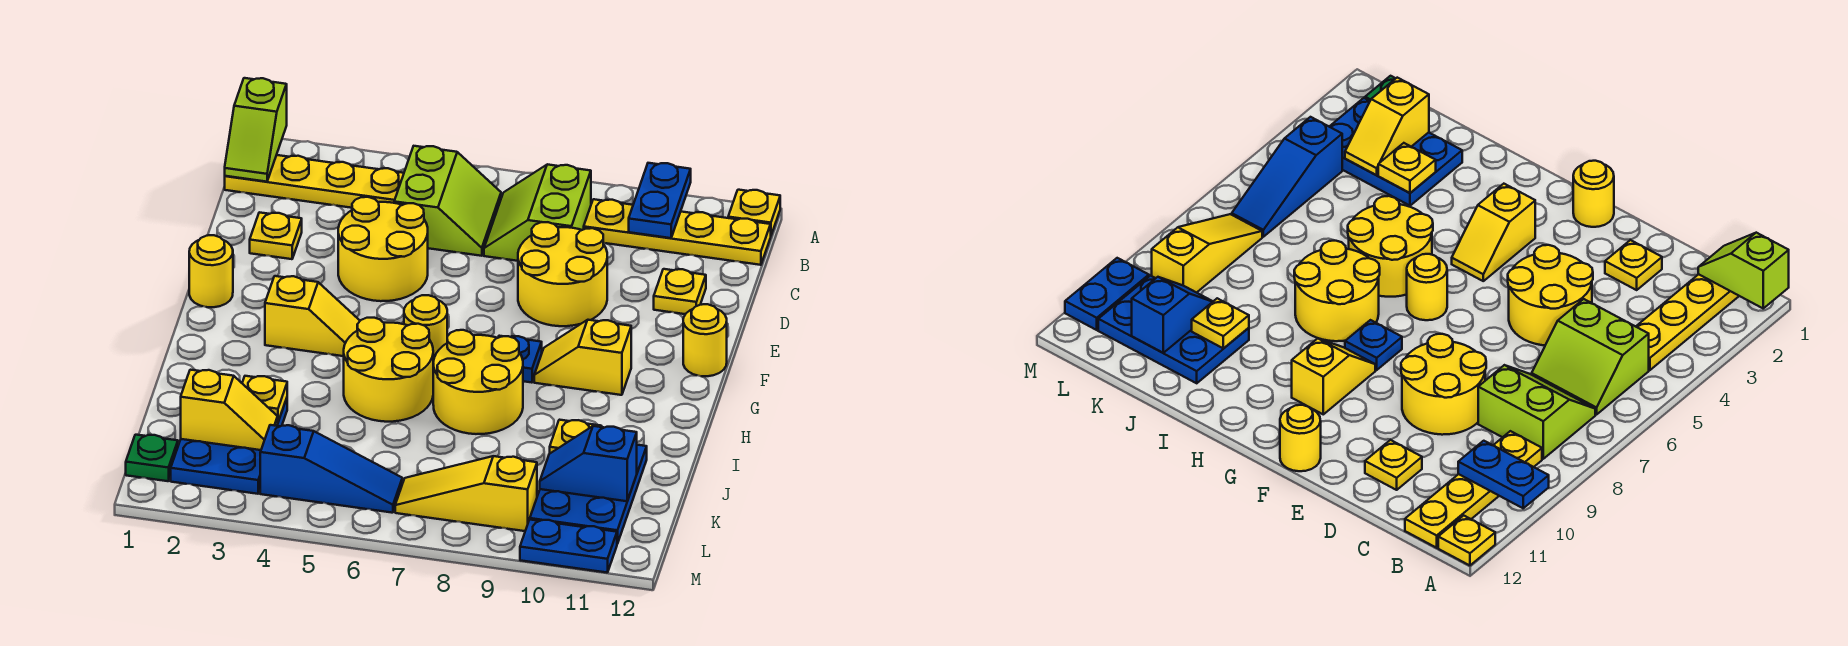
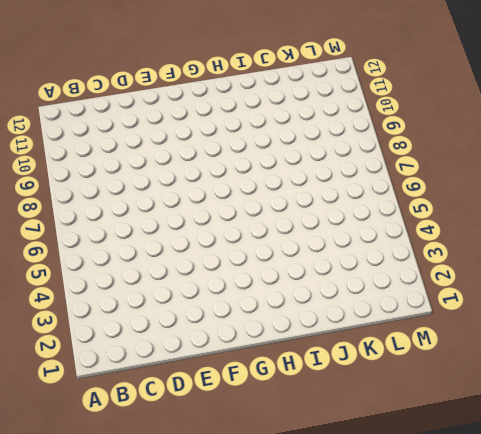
none -> yellow plate A12 level 1
none -> yellow plate B1:B4 level 1
none -> lime slope B5:C6 level 1 top 5

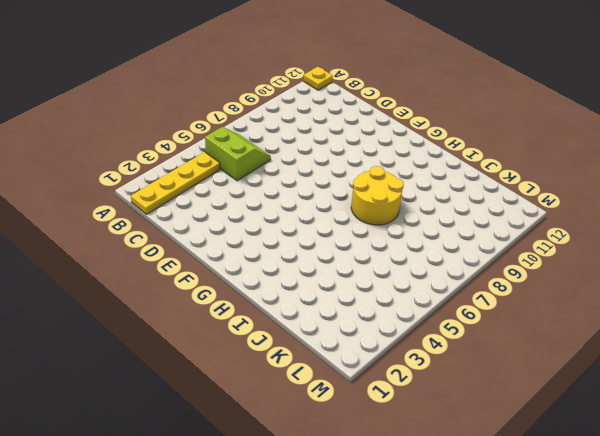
none -> lime slope B7:C8 level 1 top 8
none -> yellow plate B9:B12 level 1
none -> yellow plate D2 level 1

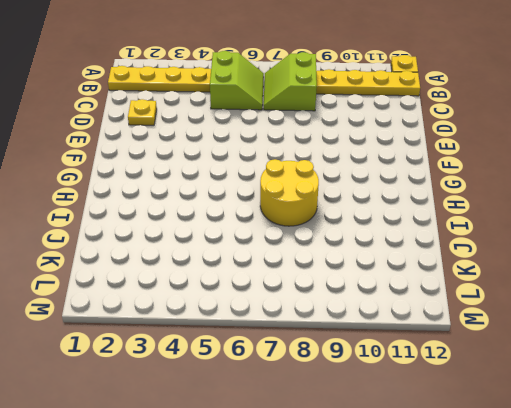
none -> yellow round brick D4:E5 level 1
none -> yellow round brick D8:E9 level 1
none -> yellow plate D11 level 1

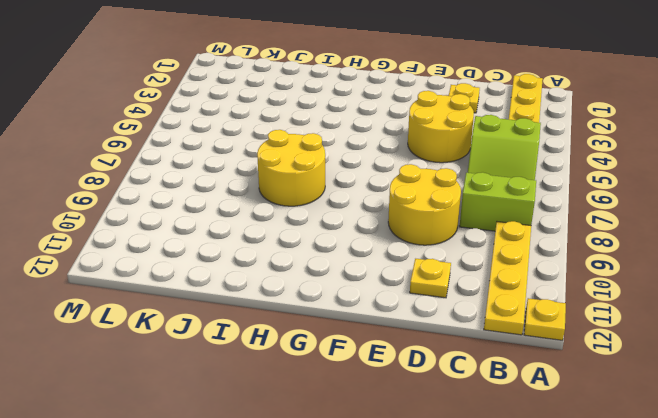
none -> yellow round brick F1 level 1
none -> yellow round brick F12 level 1
none -> yellow slope G3:G4 level 1 top 3

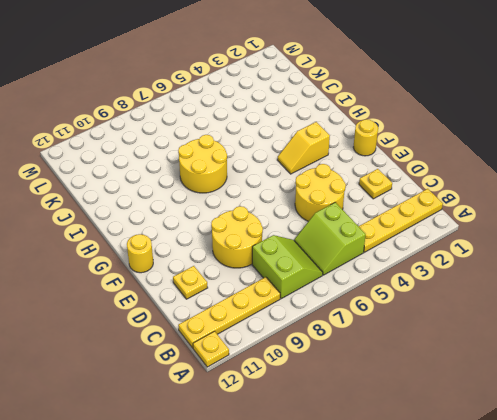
none -> yellow round brick G6 level 1
none -> blue plate G8 level 1
none -> yellow slope G9:G10 level 1 top 10

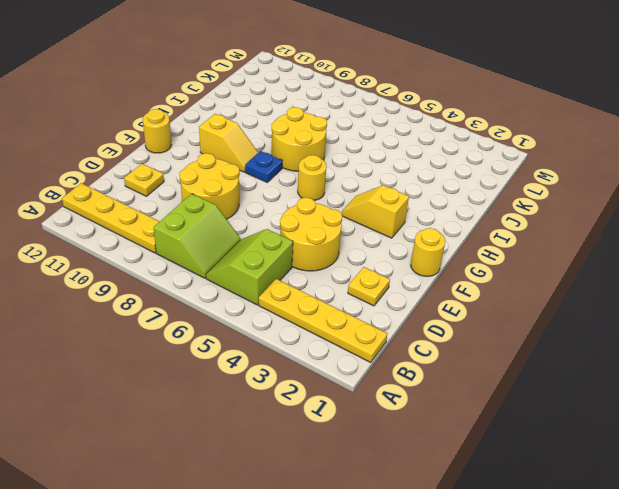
none -> yellow plate A12 level 1
none -> yellow round brick H5:I6 level 1
none -> blue plate J2:L3 level 1

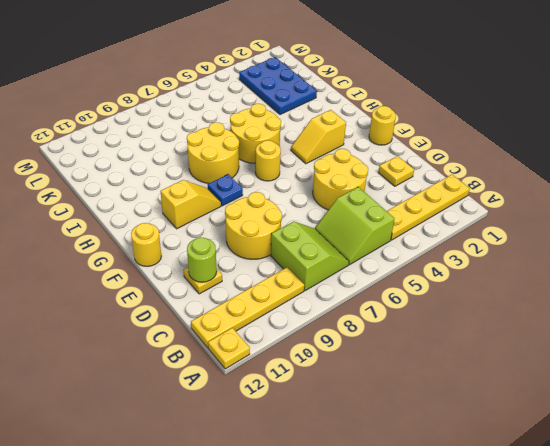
lime round brick D11 level 2 -> none
none -> blue plate J10:L11 level 1
none -> green plate L1 level 1
none -> blue slope L4:L6 level 1 top 4

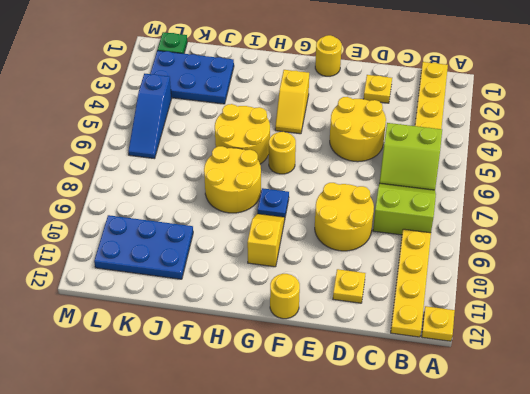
none -> yellow slope L7:L9 level 1 top 9
none -> blue plate M10:M11 level 1
none -> lime slope A1:B1 level 2 top A

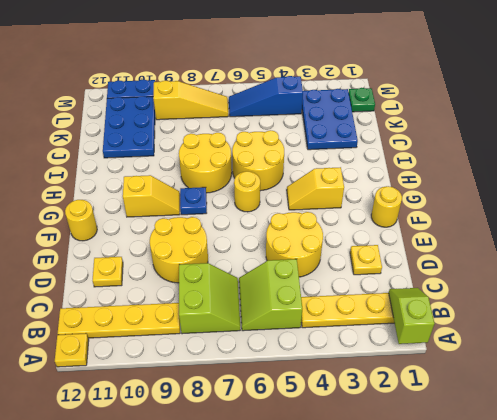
none -> blue plate A10:B10 level 2
none -> yellow plate J3 level 2
none -> yellow plate J10 level 2

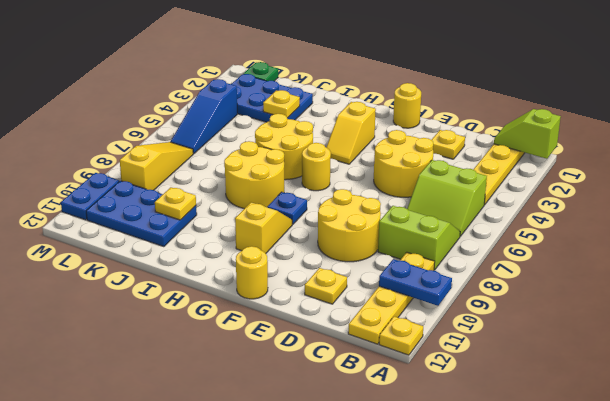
none -> yellow slope K2:K3 level 2 top 2
none -> blue slope K10:K11 level 2 top 11

